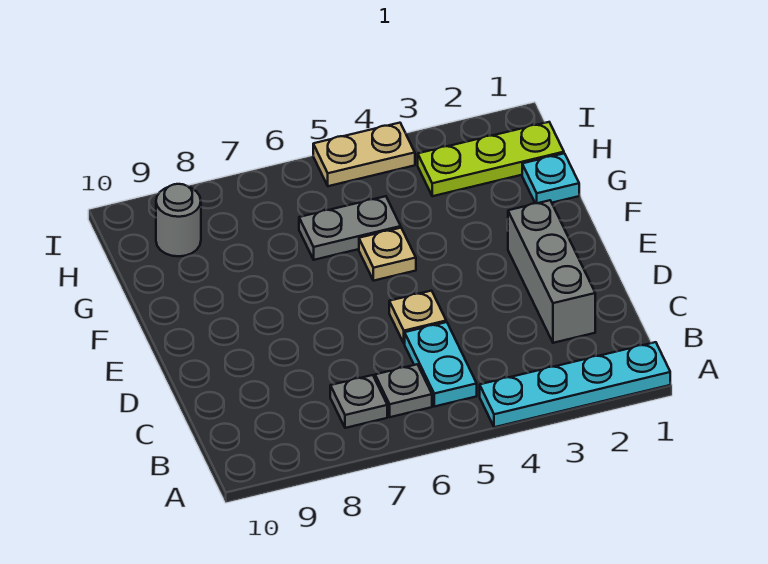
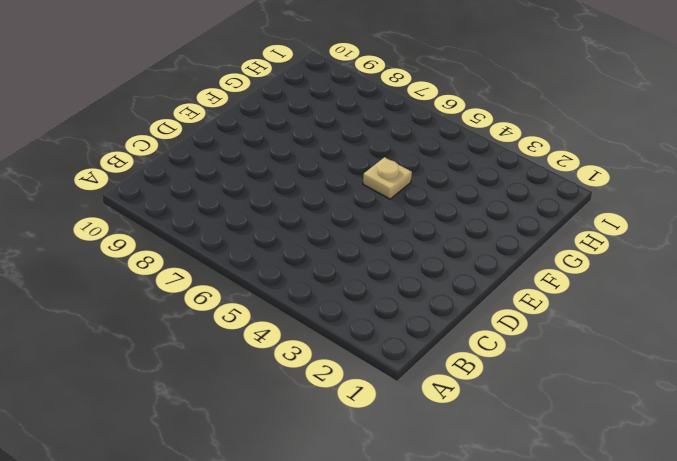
none -> cyan plate A1:A4 level 1
none -> cyan plate B5:C5 level 1
none -> grey plate B6 level 1

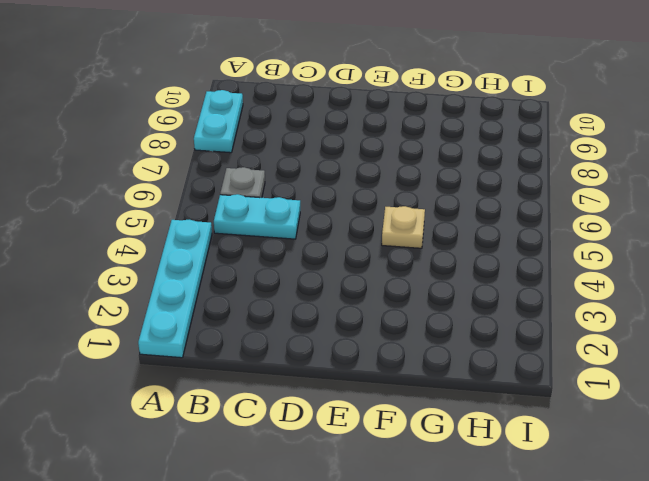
cyan plate A8:A9 level 1 -> none
none -> grey plate B7 level 1
none -> grey brick C2:E2 level 1
none -> tan plate D5 level 1

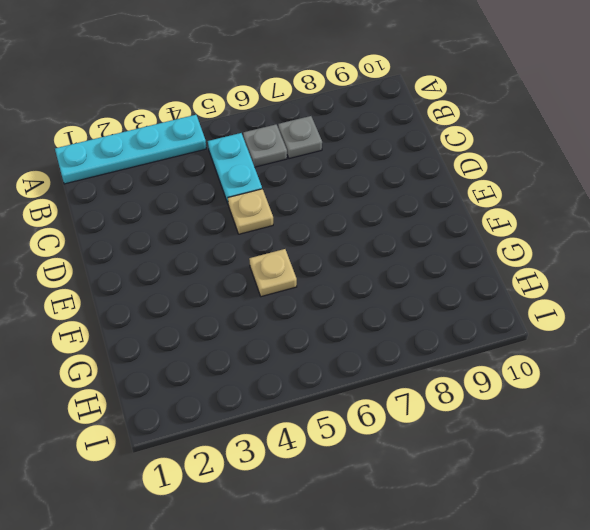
none -> grey brick C2:E2 level 1
none -> cyan plate G1 level 1
none -> grey plate G5:G6 level 1

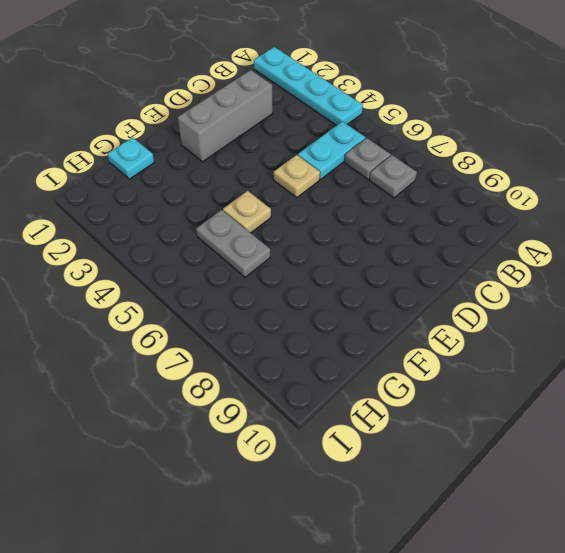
none -> lime plate H1:H3 level 1
none -> grey round brick H9 level 1
none -> tan plate I4:I5 level 1

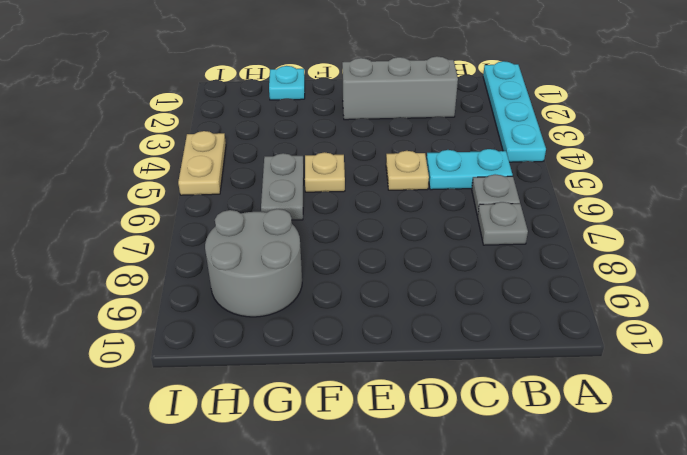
grey round brick G8:H9 level 1 -> grey round brick H9 level 1
none -> lime plate H1:H3 level 1

